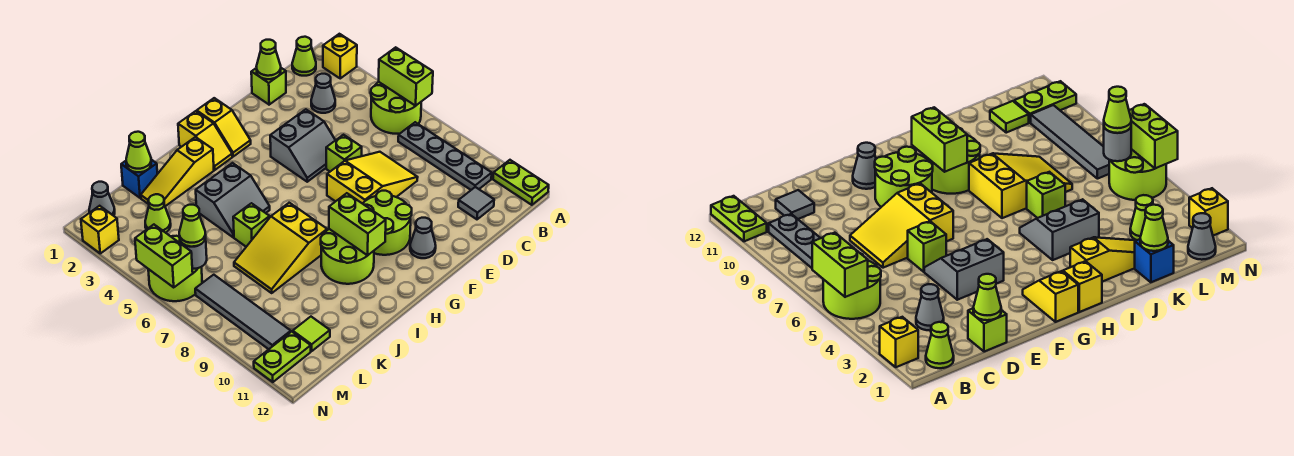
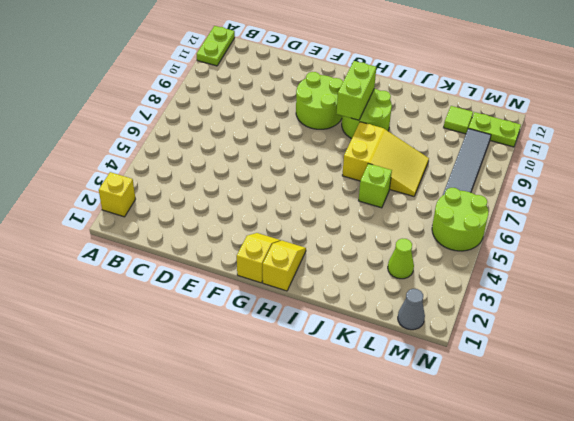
none -> lime round brick A5:B6 level 1
none -> lime cone B1 level 1
none -> grey plate B7:B10 level 1
none -> grey cone C3 level 1

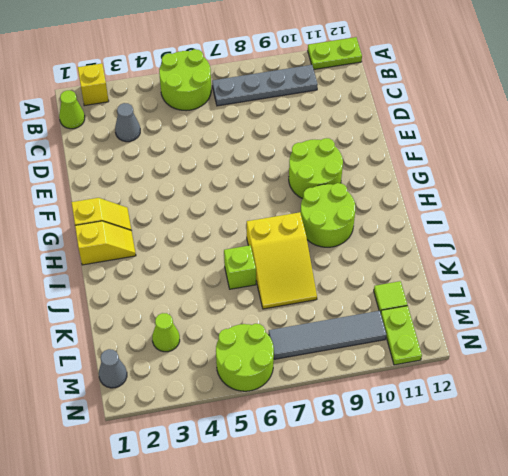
none -> grey tile C11 level 1
none -> lime brick D1 level 1
none -> yellow slope D7:F8 level 1 top F
none -> grey slope E4:F5 level 1 top 4

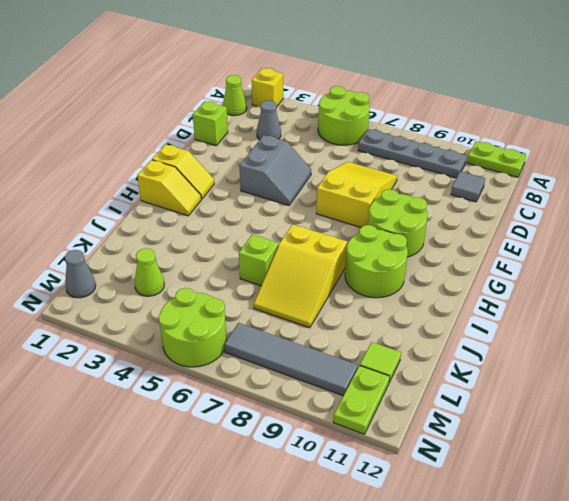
none -> lime brick E6 level 1
none -> grey cone F11 level 1
none -> yellow slope I2:K2 level 1 top I
none -> grey slope I4:J5 level 1 top 4

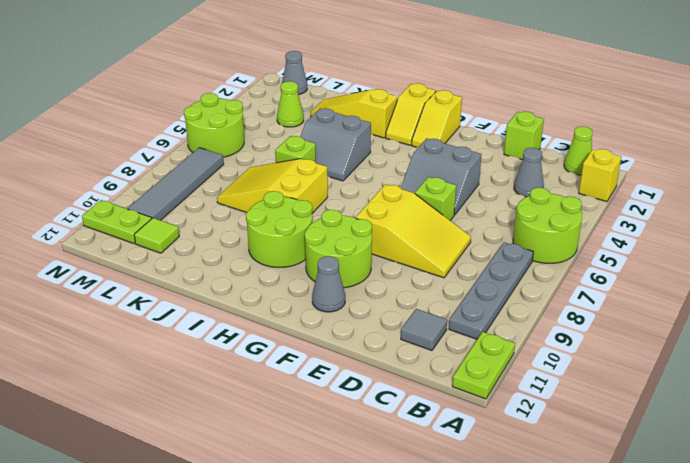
none -> blue brick K1 level 1
none -> yellow brick N2 level 1
none -> lime brick A5:A6 level 2
none -> lime cone D1 level 2

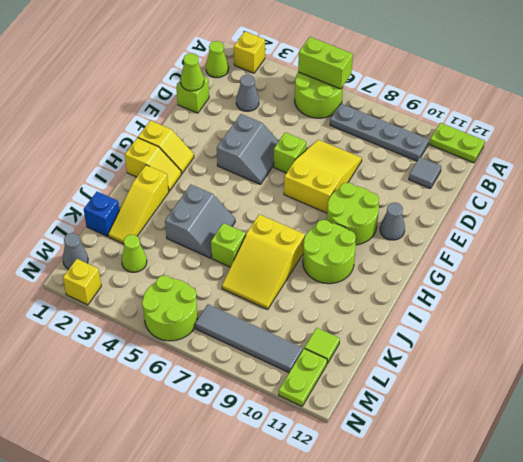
none -> lime brick H9:H10 level 2
none -> lime cone K1 level 2
none -> grey round brick M6 level 2
none -> lime brick N5:N6 level 2

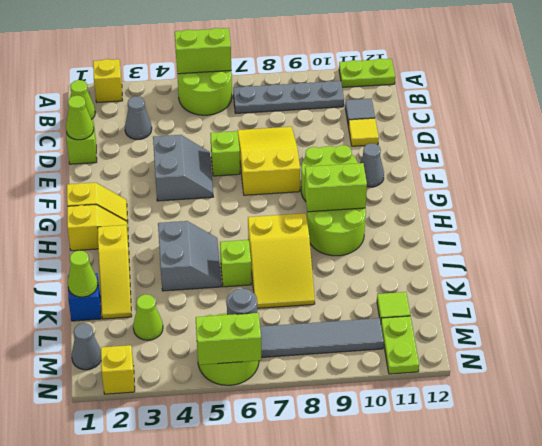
yellow tile D11 level 1 -> none
none -> lime cone M6 level 3

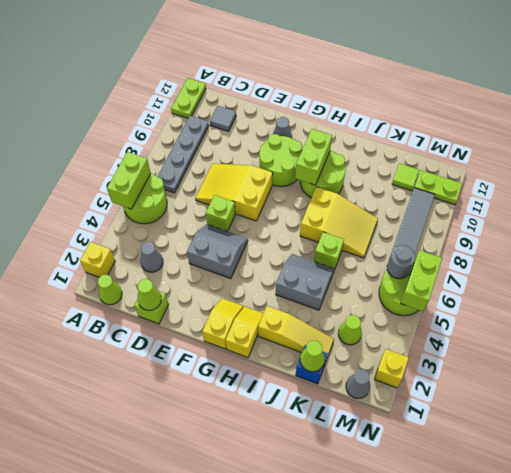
none -> lime cone M6 level 3

